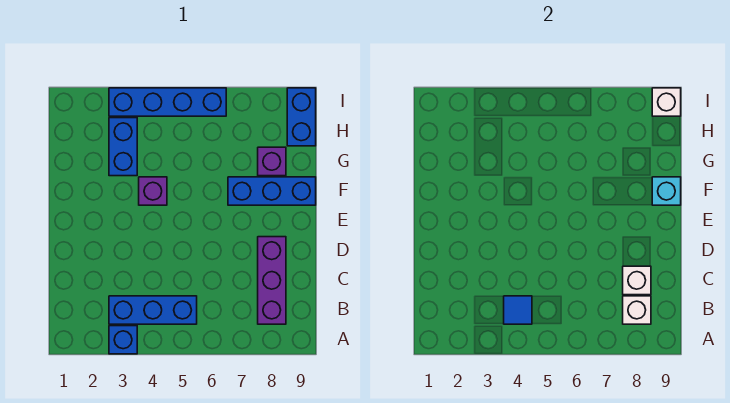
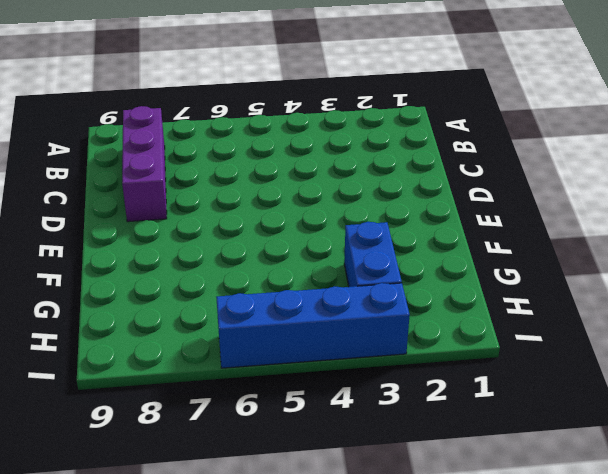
none -> blue brick A3 level 1
none -> blue brick B3:B5 level 1
none -> purple brick F4 level 1

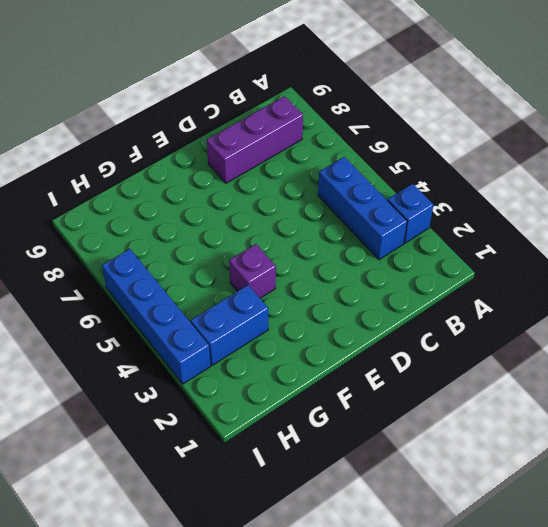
none -> blue brick F7:F9 level 1
none -> purple brick G8 level 1
none -> blue brick H9:I9 level 1

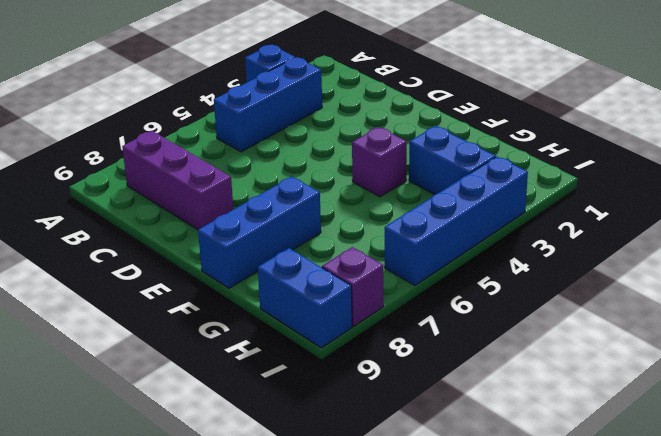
purple brick I8 level 1 -> purple brick G8 level 1
none -> blue tile B4 level 2
none -> white brick B8 level 2
none -> white brick C8 level 2

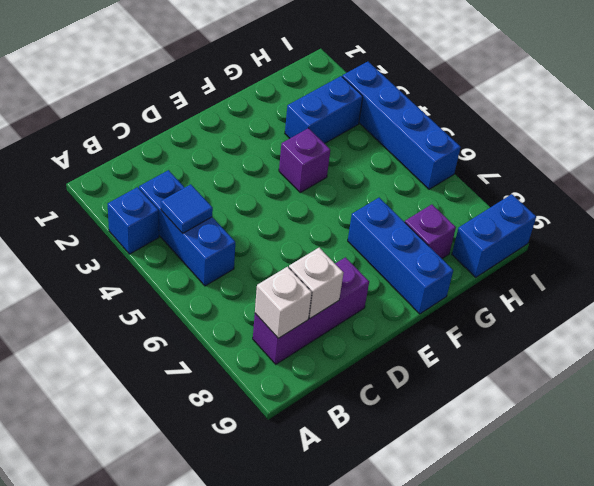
none -> cyan brick F9 level 2
none -> white brick I9 level 2

